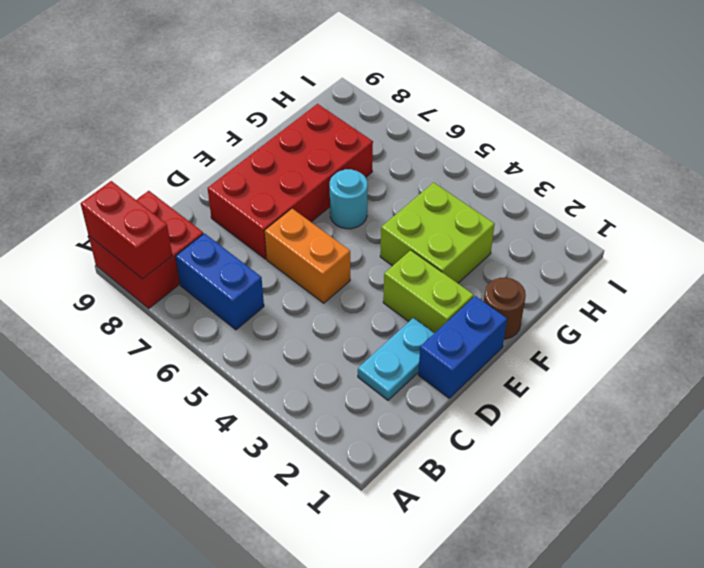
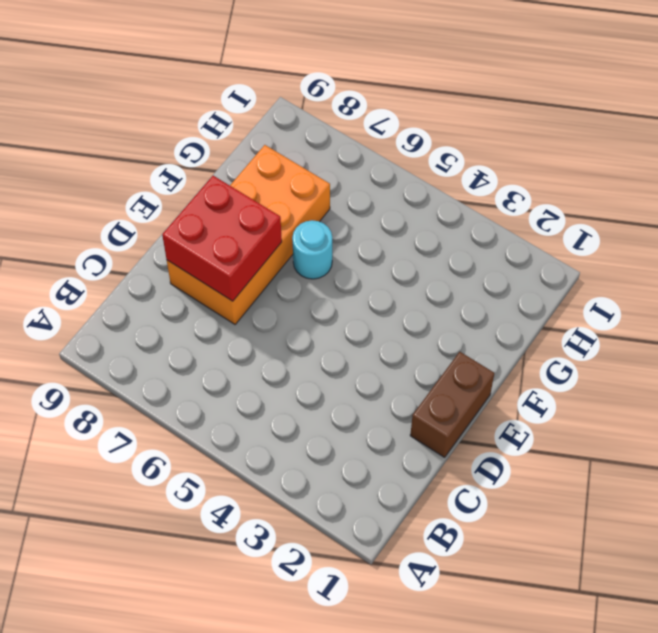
brown brick D1:E1 level 1 -> blue brick D1:E1 level 1
orange brick D7:G8 level 1 -> red brick D7:G8 level 1
red brick D7:E8 level 2 -> red brick A8:B9 level 1
none -> blue brick B6:B7 level 1
none -> cyan plate C2:D2 level 1

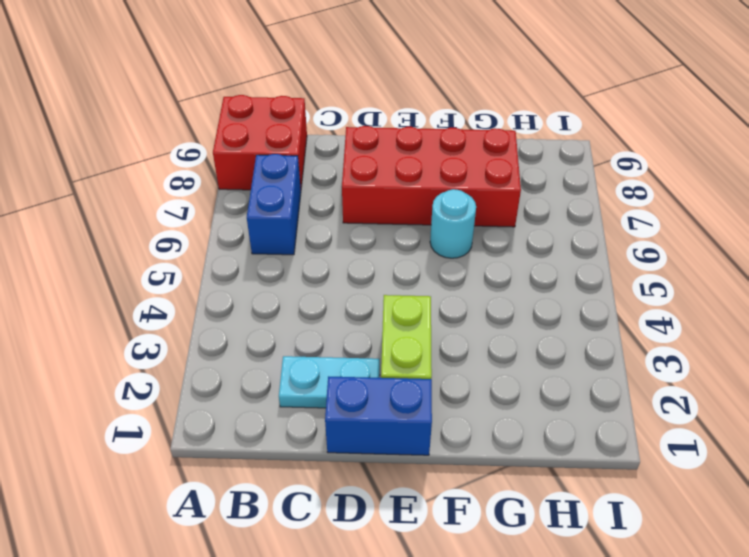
none -> orange brick D5:D6 level 1
none -> brown round brick F1 level 1

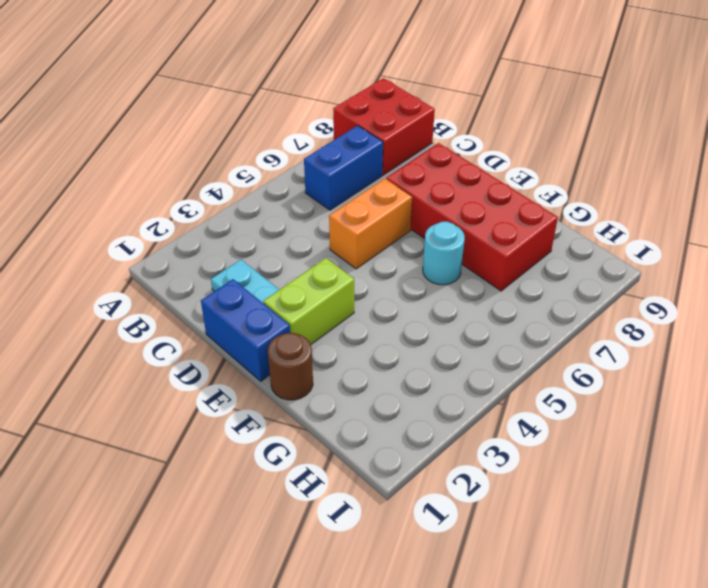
none -> lime brick F3:G4 level 1
none -> red brick A8:A9 level 2

